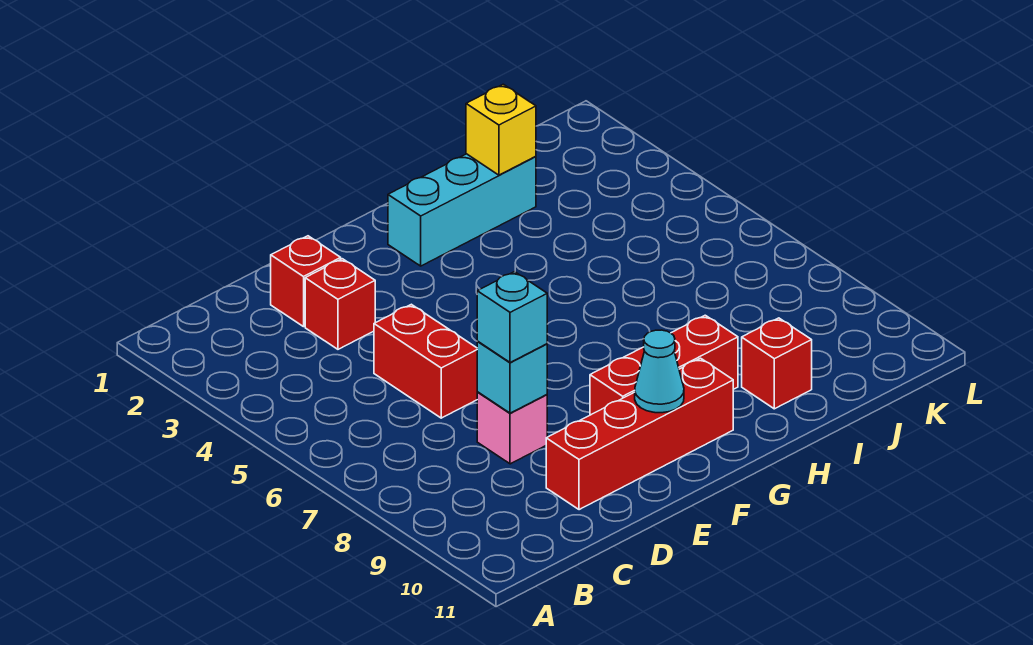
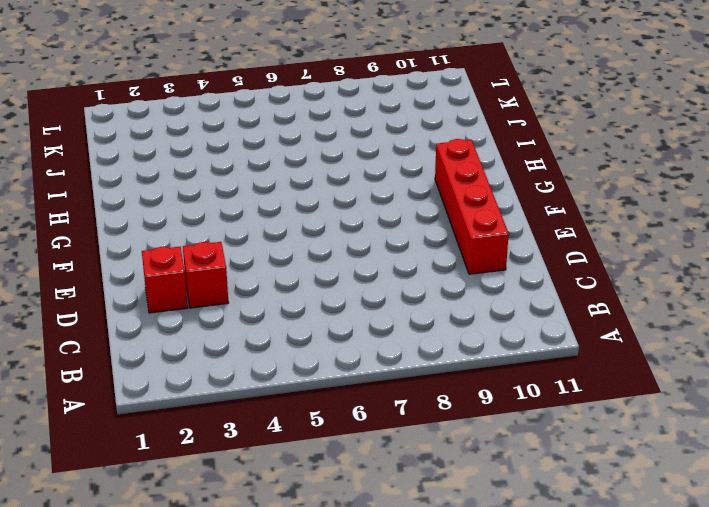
none -> red brick D5:D6 level 1
none -> pink brick D8 level 1
none -> red brick F9:H9 level 1

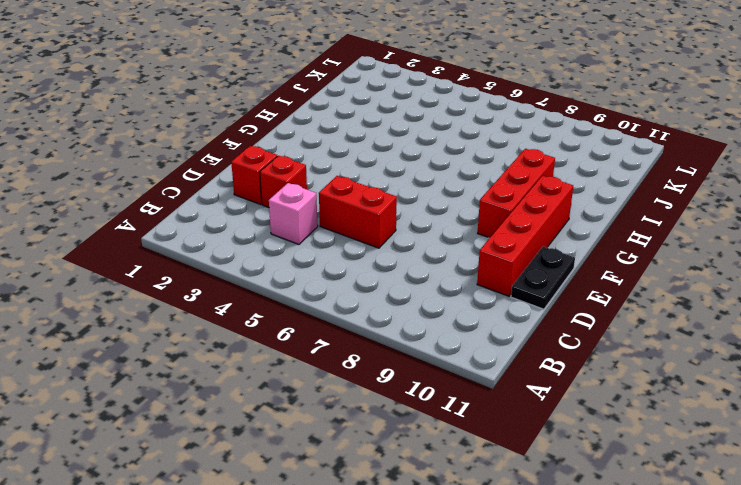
pink brick C4 level 1 -> pink brick D8 level 1
black plate D11:E11 level 1 -> none
none -> cyan brick G2:I2 level 1
none -> red brick I10 level 1
none -> cyan brick D8 level 2

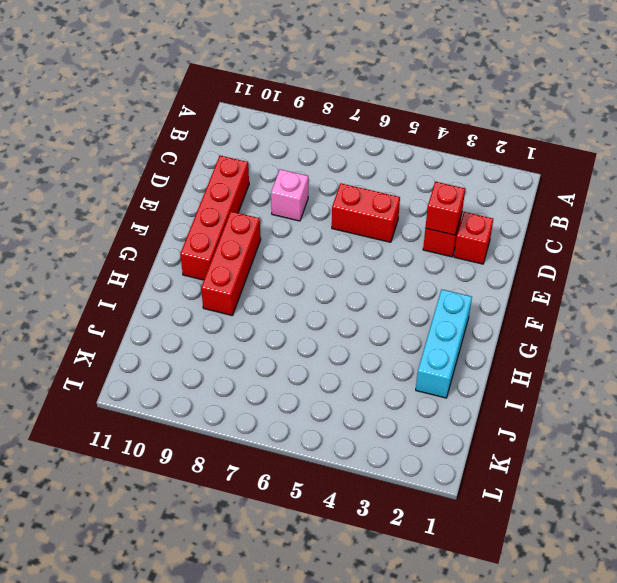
red brick D3 level 2 -> red brick I10 level 1
none -> cyan brick D8 level 2
none -> cyan cone F10 level 2
none -> yellow brick I2 level 2

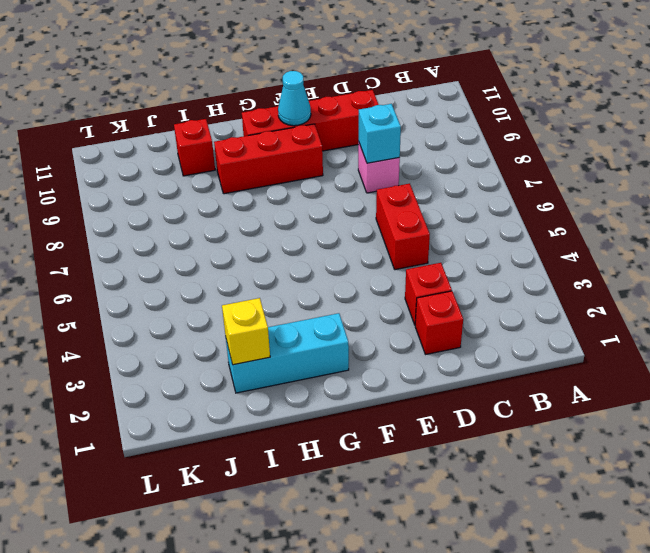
none -> cyan brick D8 level 3

